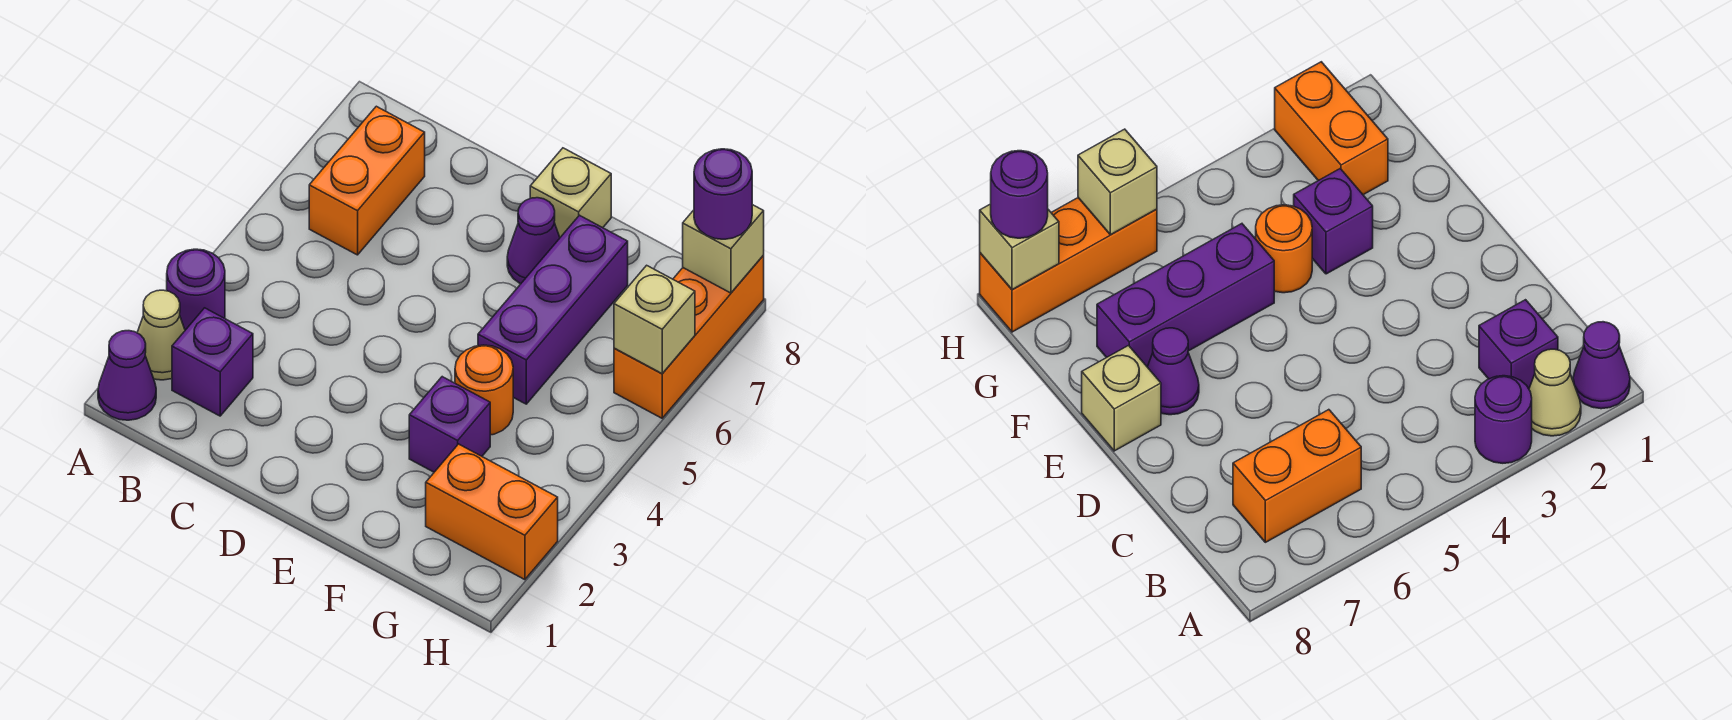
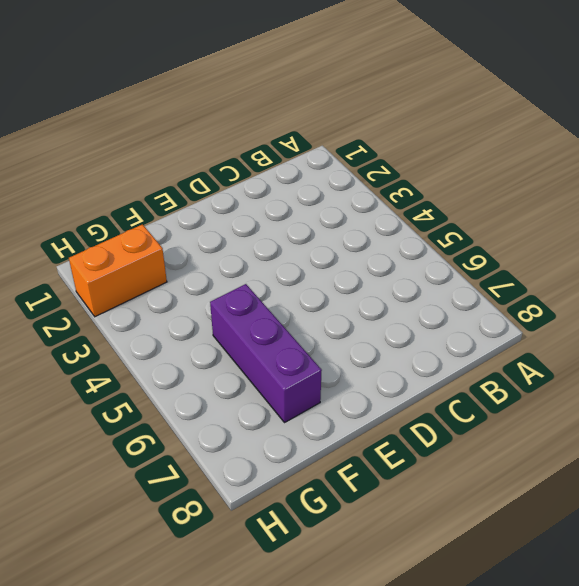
none -> purple cone A1 level 1
none -> tan cone A2 level 1
none -> purple round brick A3 level 1

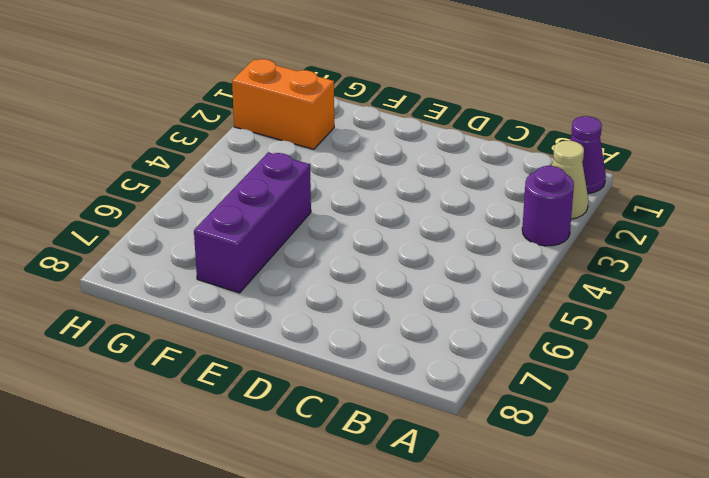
none -> purple brick B2 level 1
none -> orange brick B6:B7 level 1
none -> purple cone E7 level 1

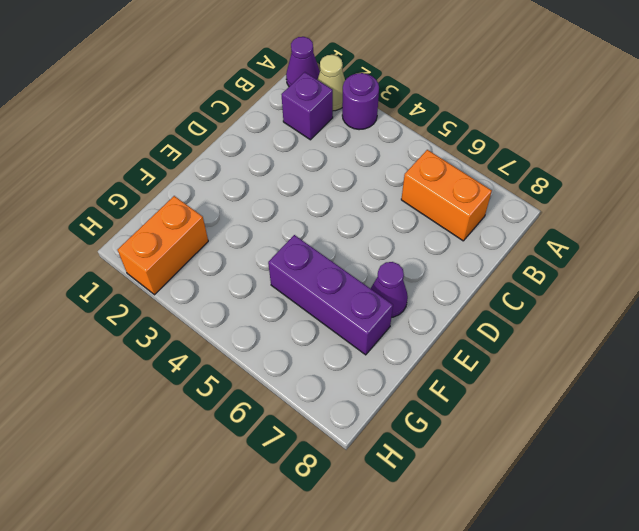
none -> tan brick E8 level 1
none -> purple brick F3 level 1
none -> orange round brick F4 level 1

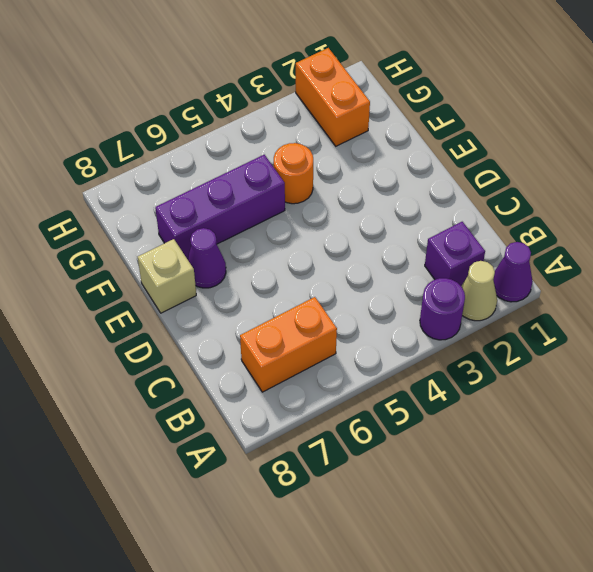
none -> purple brick F3 level 1
none -> orange brick H6:H8 level 1
none -> tan brick H6 level 2

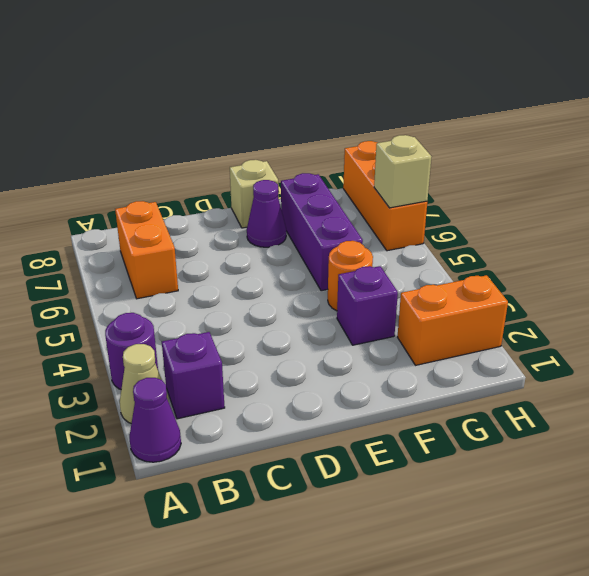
none -> tan brick H8 level 2
none -> purple round brick H8 level 3

